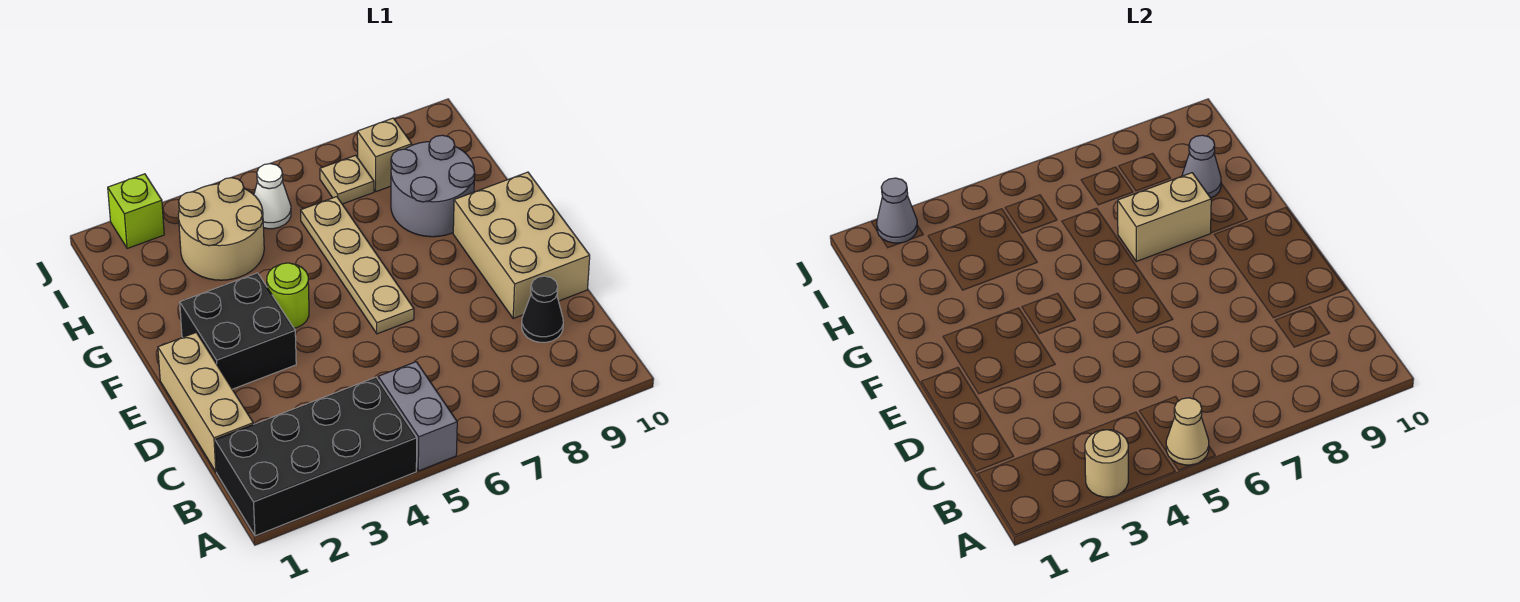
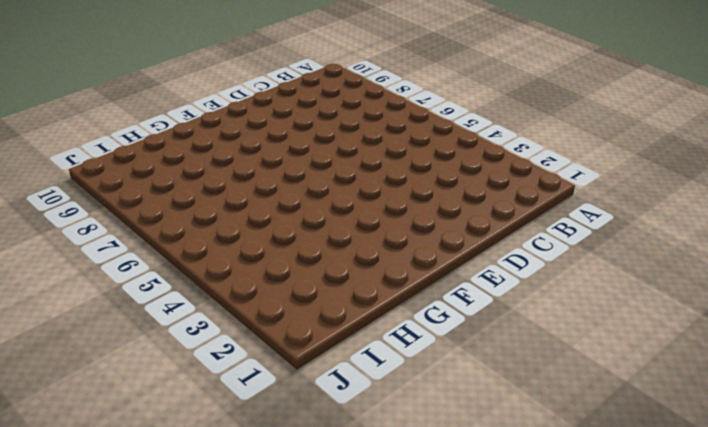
none -> black brick A1:B4 level 1
none -> grey brick A5:B5 level 1
none -> tan brick C1:E1 level 1

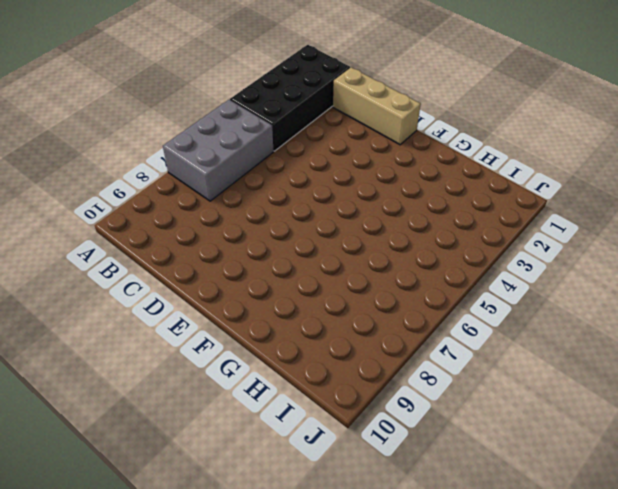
grey brick A5:B7 level 1 -> grey brick A5:B5 level 1
none -> black cone C9 level 1
none -> tan brick D9:F10 level 1
none -> black brick E2:F3 level 1

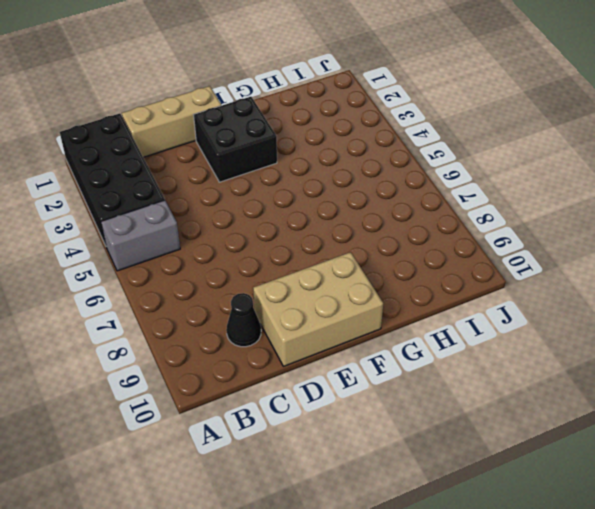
none -> tan plate E6:H6 level 1
none -> lime round brick F4 level 1
none -> grey round brick G8:H9 level 1

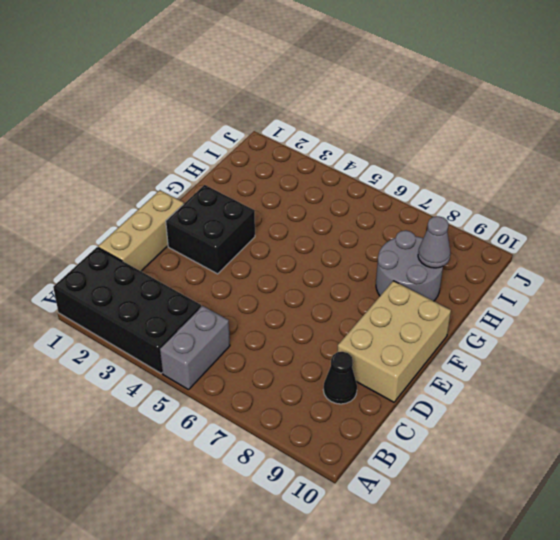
none -> tan plate E6:H6 level 1
none -> lime round brick F4 level 1
none -> tan round brick H3:I4 level 1

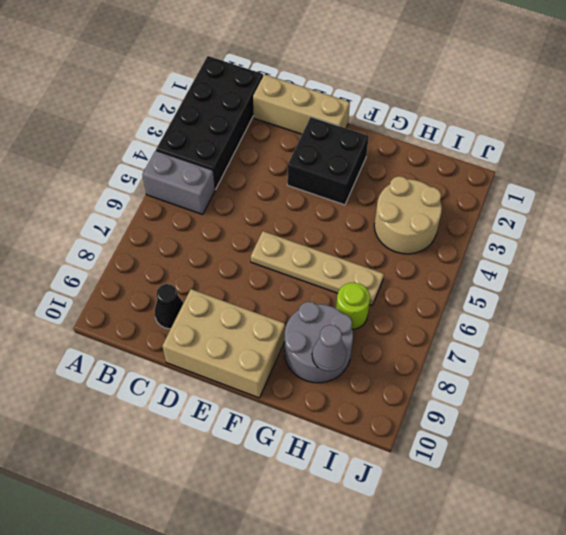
lime round brick H7 level 1 -> lime round brick F4 level 1
none -> white cone I5 level 1
none -> tan plate I7 level 1
none -> tan brick I8 level 1

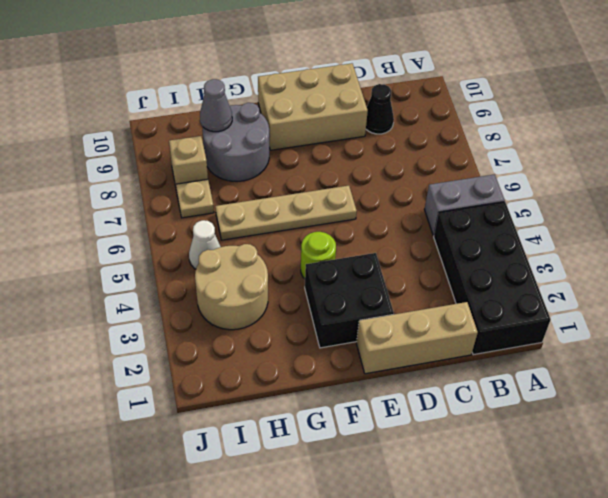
none -> lime brick J2 level 1
none -> tan round brick A3 level 2
none -> tan cone A5 level 2

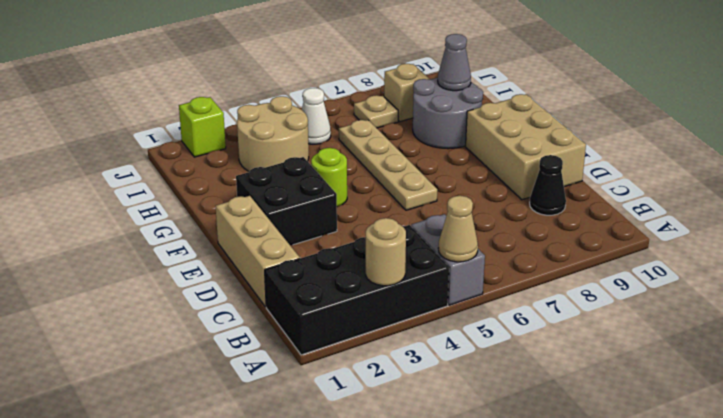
none -> tan brick G7:G8 level 2
none -> grey cone J2 level 2

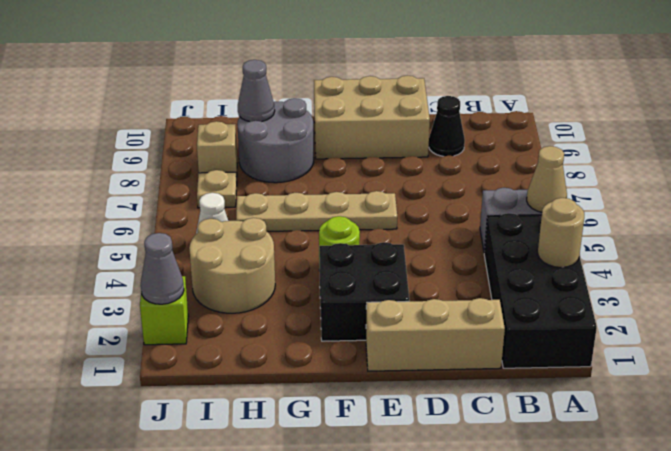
none -> tan brick G7:G8 level 2

